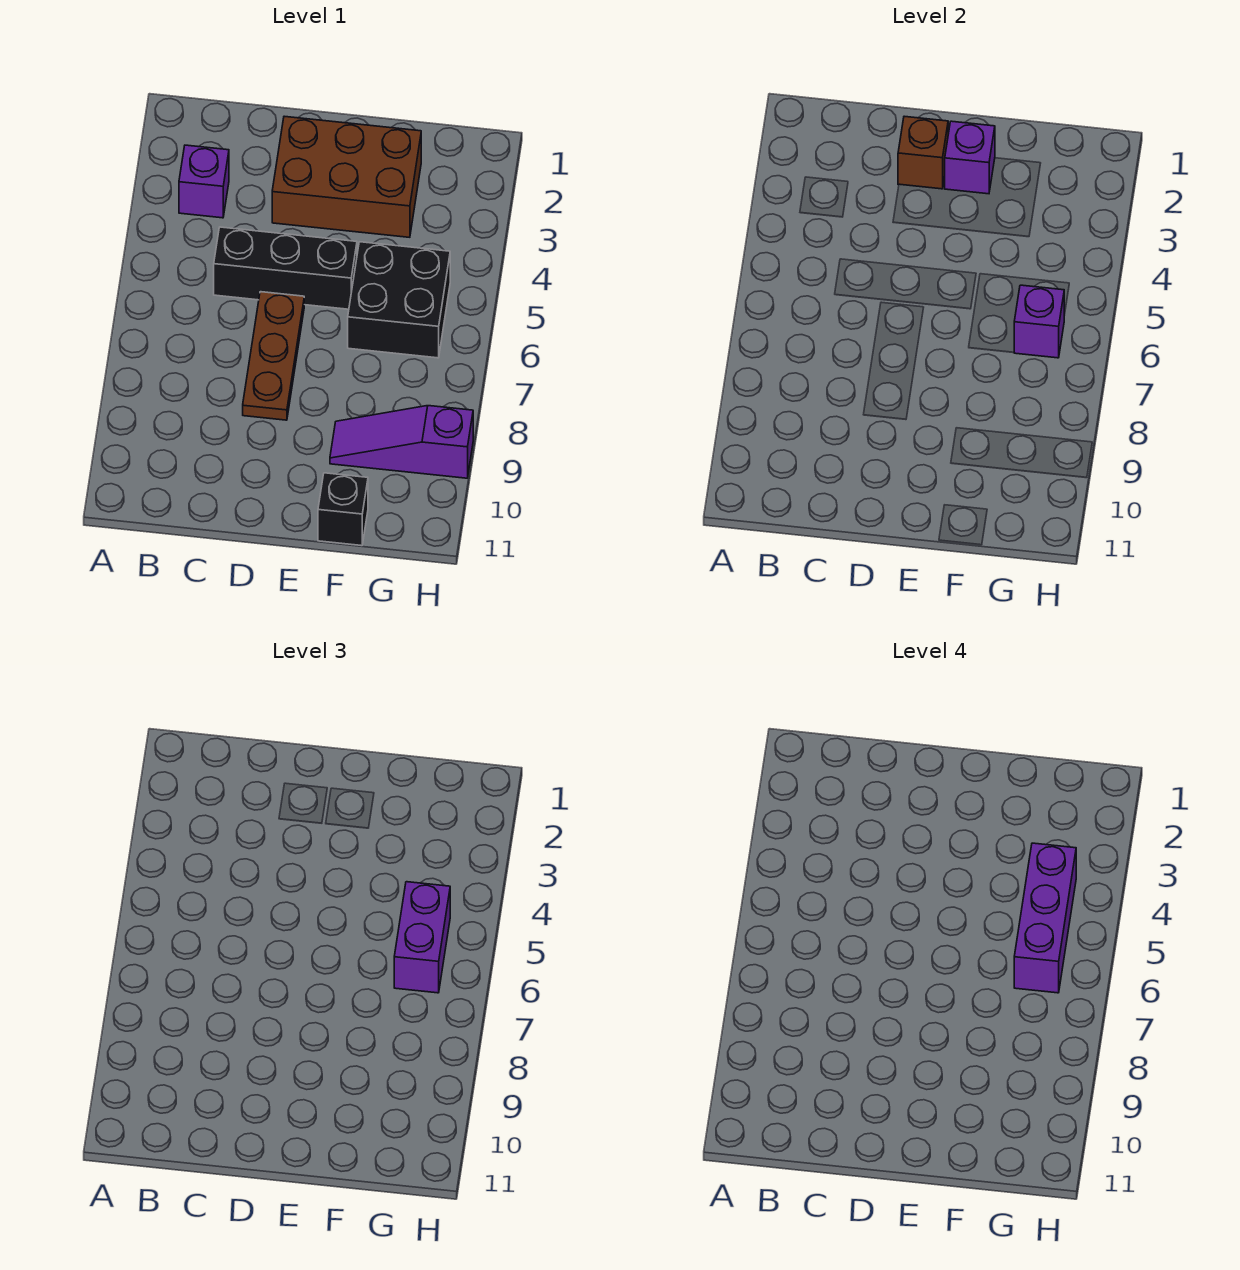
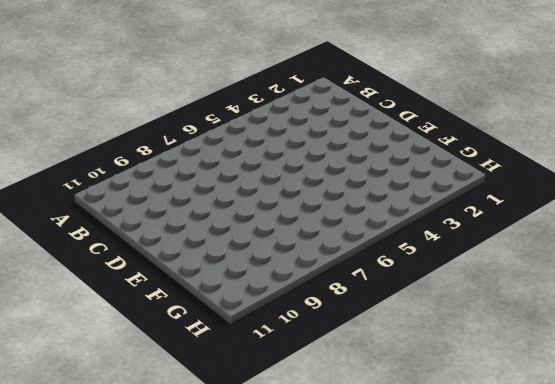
none -> purple brick B3 level 1
none -> black brick C5:E5 level 1
none -> brown brick D2:F3 level 1

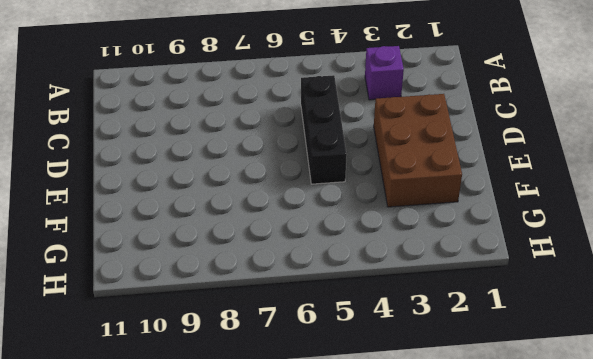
none -> brown plate D6:D8 level 1
none -> black brick F5:G6 level 1
none -> purple slope F9:H9 level 1 top H

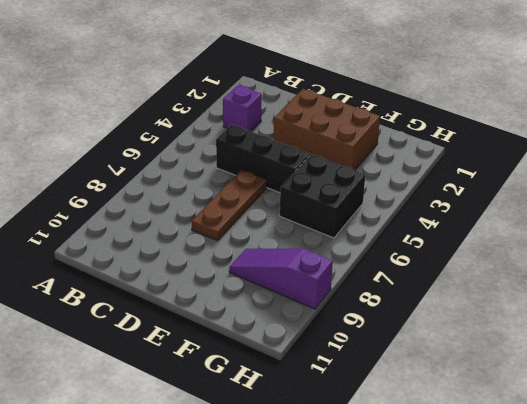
none -> black brick F11 level 1
none -> brown brick D2 level 2
none -> purple brick E2 level 2

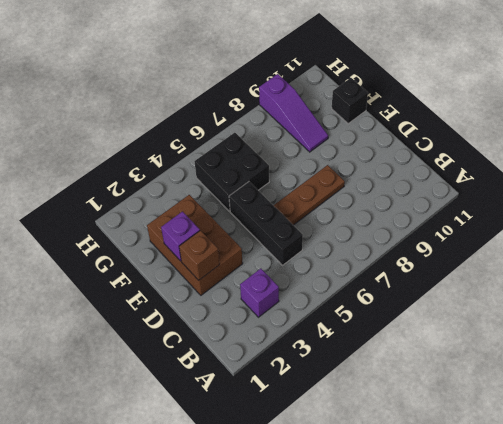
none -> purple brick G6 level 2
none -> purple brick G5:G6 level 3
none -> purple brick G4:G6 level 4

